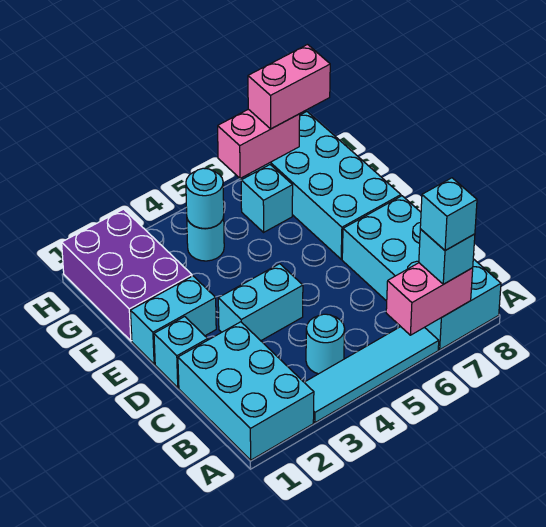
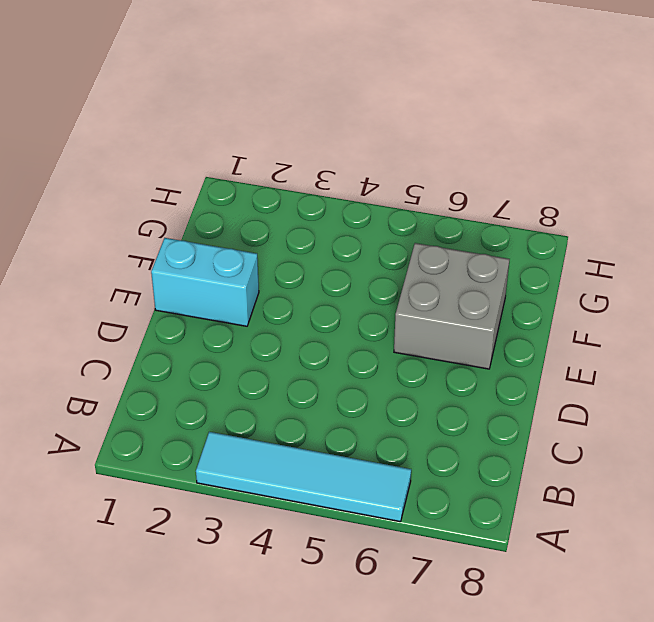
grey brick E6:F7 level 1 -> cyan brick E7:H8 level 1
none -> cyan brick A1:C2 level 1
none -> cyan brick A7:D8 level 1
none -> cyan round brick B4 level 1

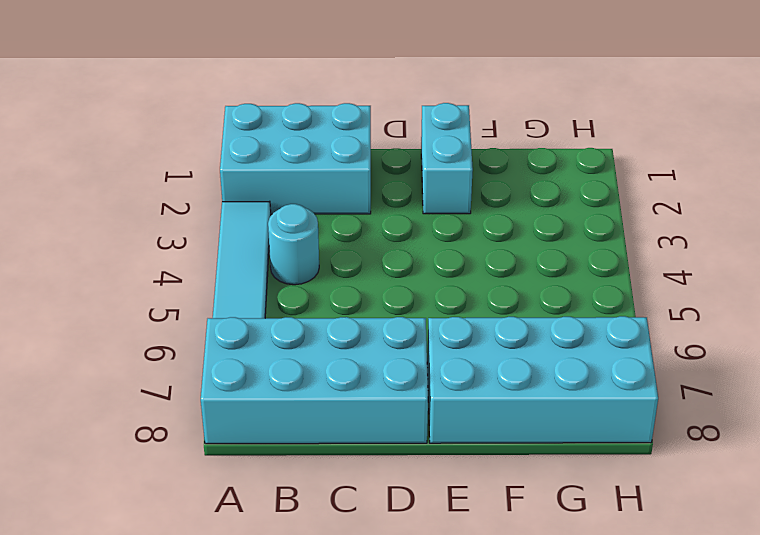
none -> cyan brick D1 level 1
none -> cyan brick D3:D4 level 1
none -> purple brick F1:H2 level 1

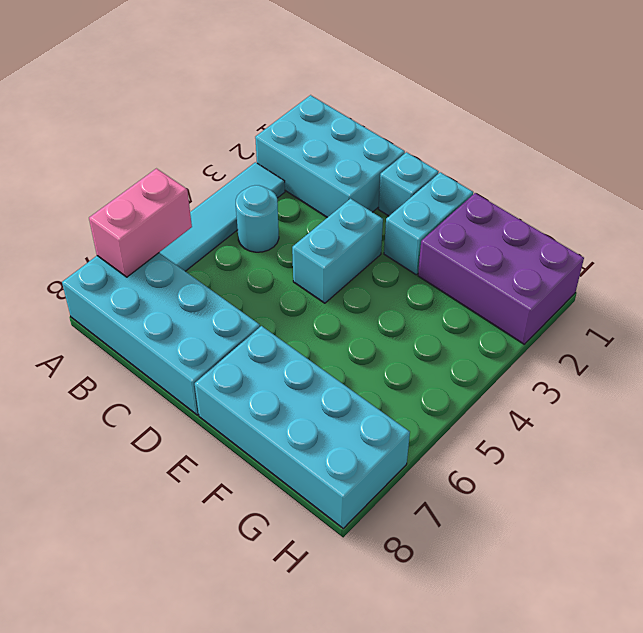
none -> cyan round brick G4 level 1
none -> cyan brick G6 level 1
none -> cyan round brick G4 level 2

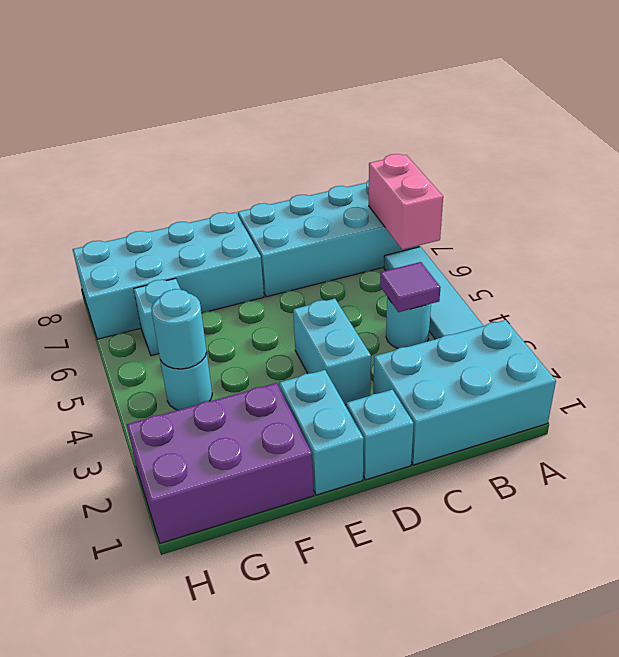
purple tile B4 level 2 -> none
none -> pink brick H6:H7 level 2
none -> cyan brick A7 level 3
none -> pink brick H7:H8 level 3

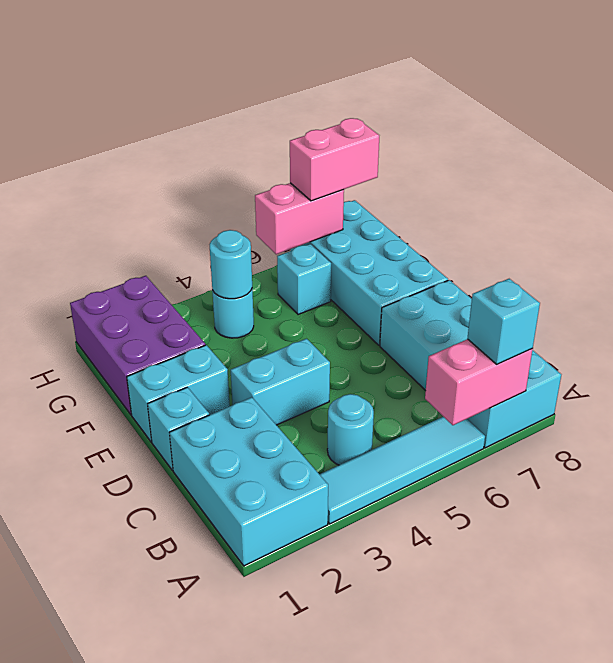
none -> cyan brick A7 level 4

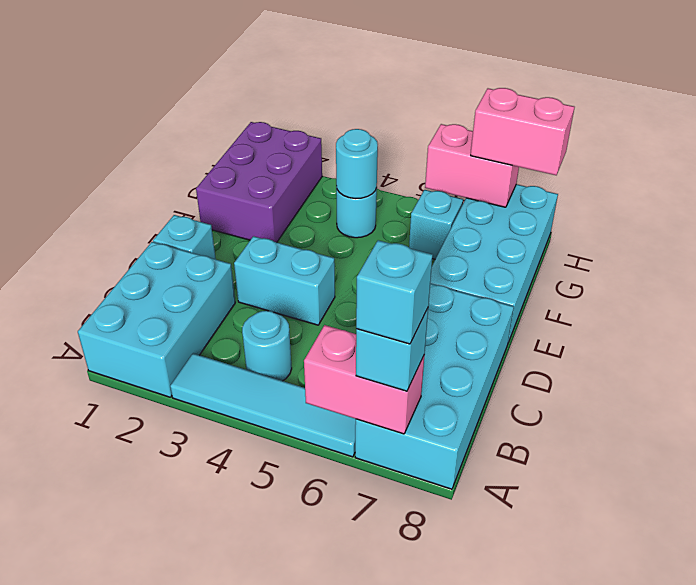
none -> cyan brick E1:E2 level 1

